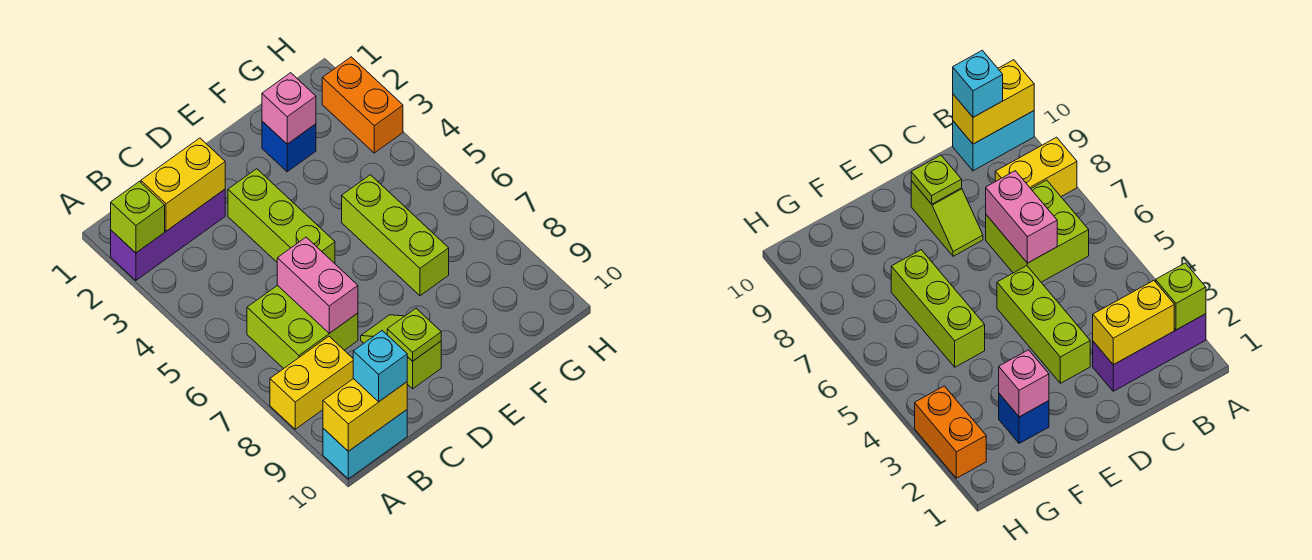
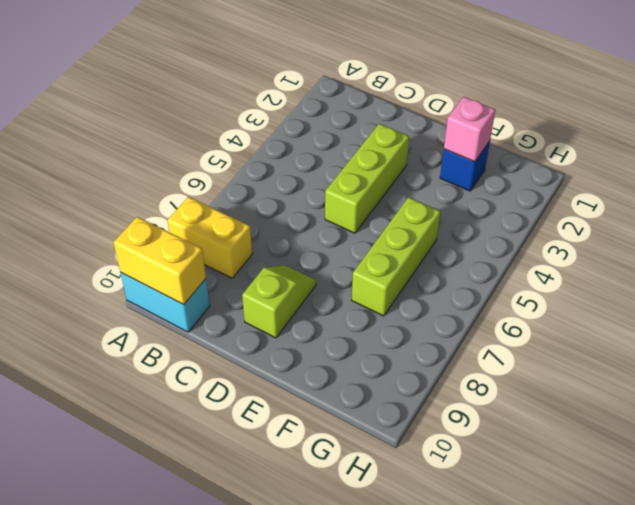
none -> purple brick A2:C2 level 1
none -> lime brick B6:C7 level 1
none -> orange brick H2:H3 level 1

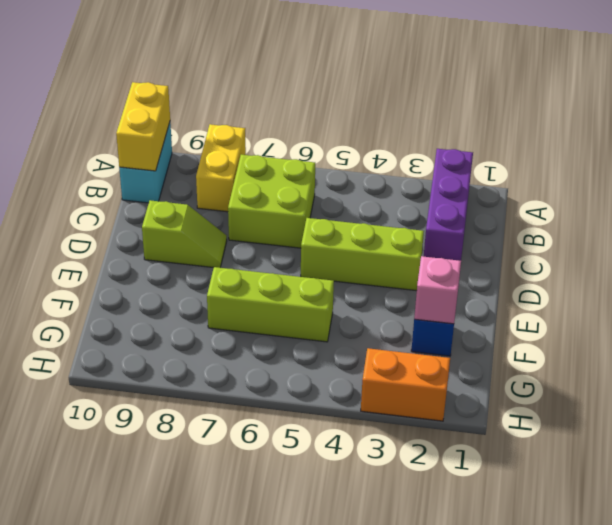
none -> lime brick A2 level 2
none -> yellow brick B2:C2 level 2
none -> pink brick C6:C7 level 2

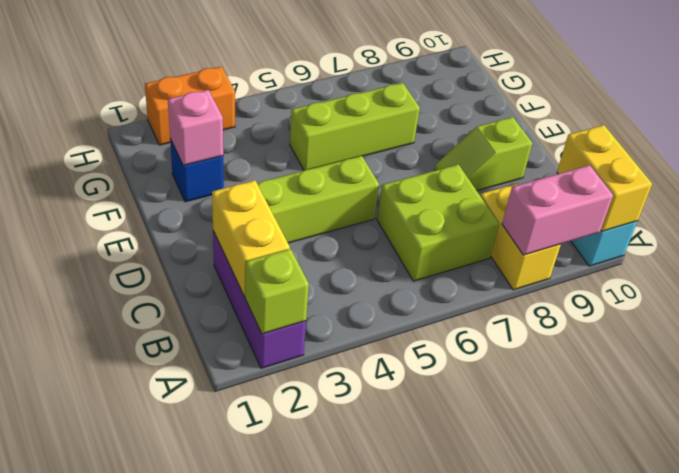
pink brick A8:A9 level 2 -> pink brick C6:C7 level 2
none -> lime plate D9 level 2
none -> cyan brick B10 level 3

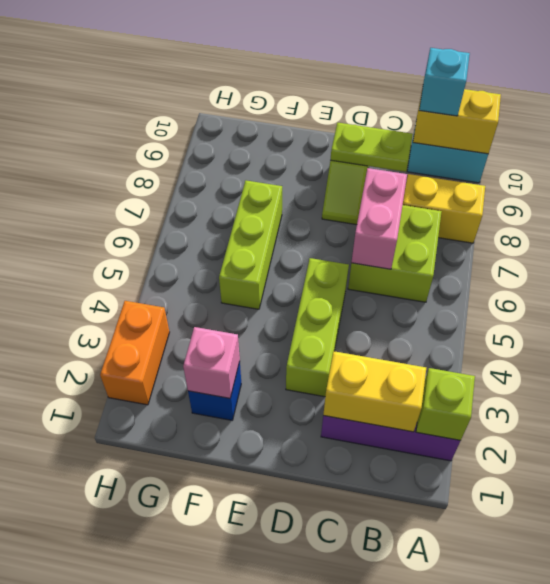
lime plate C9:D9 level 2 -> lime plate D9 level 2

